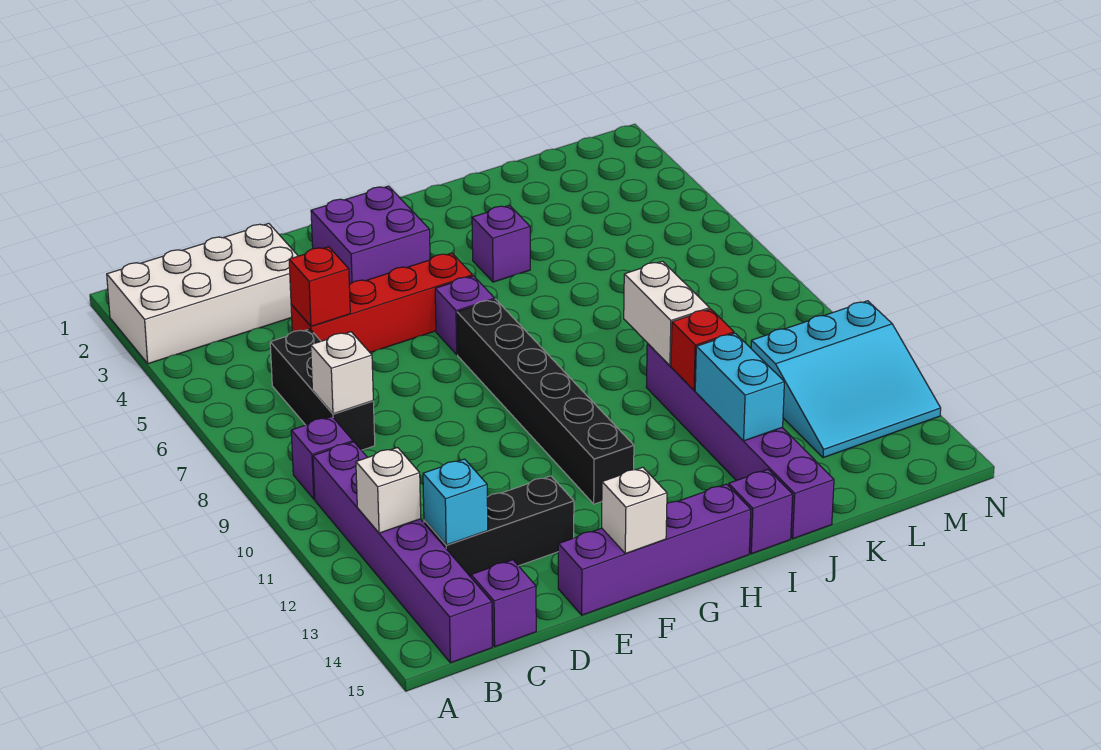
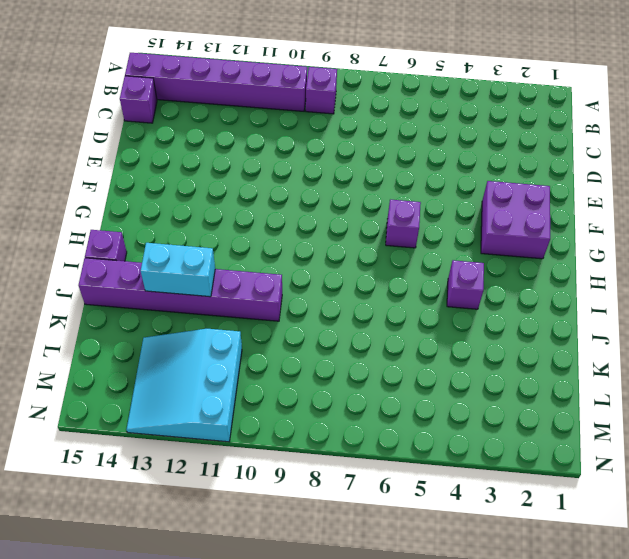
none -> white brick A2:D3 level 1
none -> black brick C6:C8 level 1
none -> black brick C13:E13 level 1

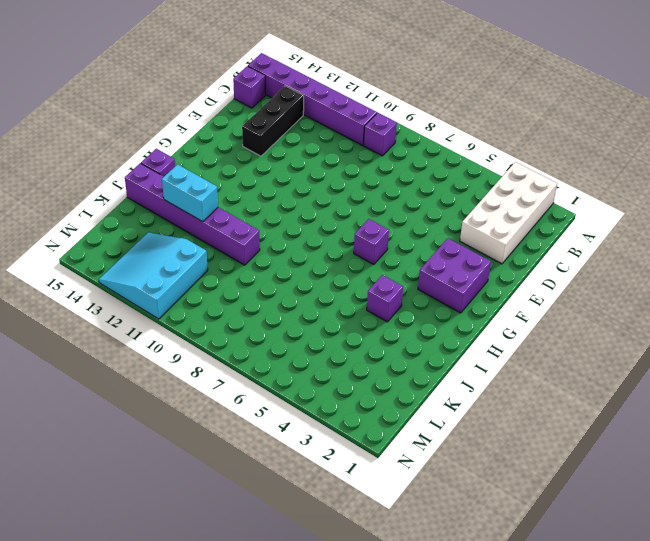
none -> black brick C6:C8 level 1
none -> red brick D5:G5 level 1
none -> purple brick E15:H15 level 1

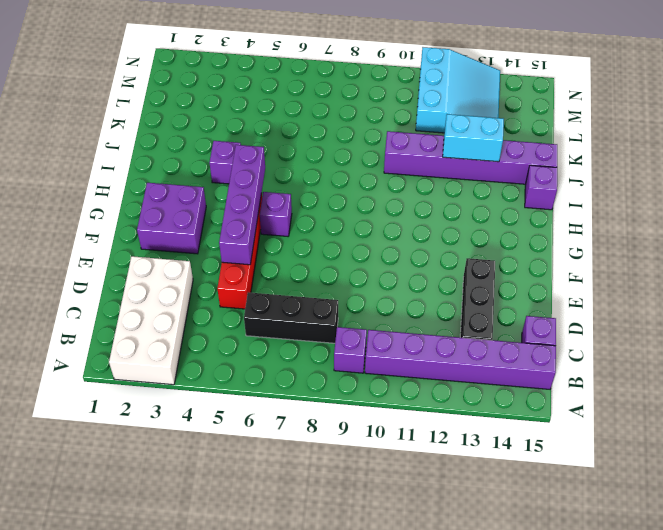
purple brick E5:H5 level 2 -> purple brick E15:H15 level 1
none -> black brick G7:G12 level 1
none -> white brick B12 level 2
none -> white brick C8 level 2

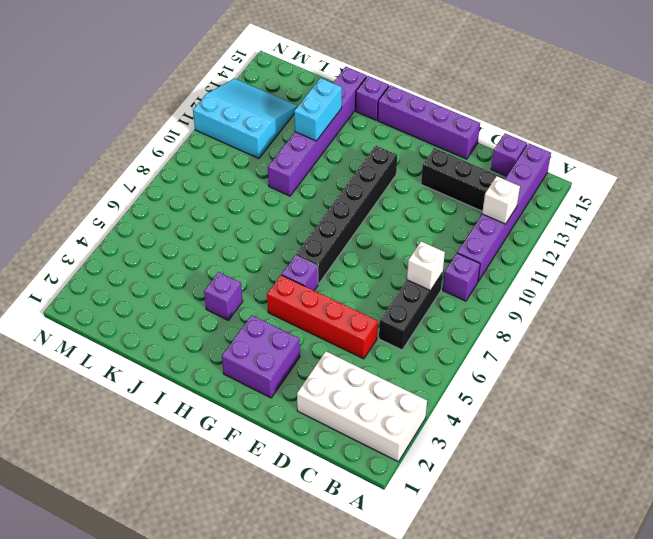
none -> cyan brick C13 level 2
none -> red brick D5 level 2
none -> white brick F15 level 2

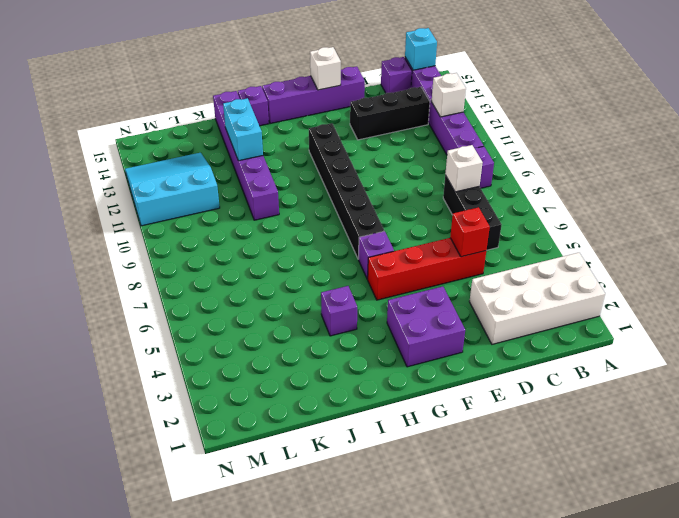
cyan brick B15 level 2 -> cyan brick C13 level 2
none -> white brick J9:J10 level 2
none -> red brick J11 level 2

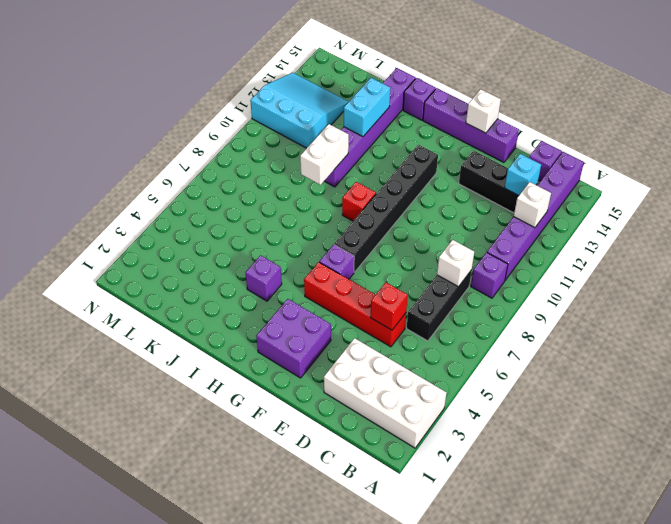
red brick H9 level 1 -> red brick J11 level 2

